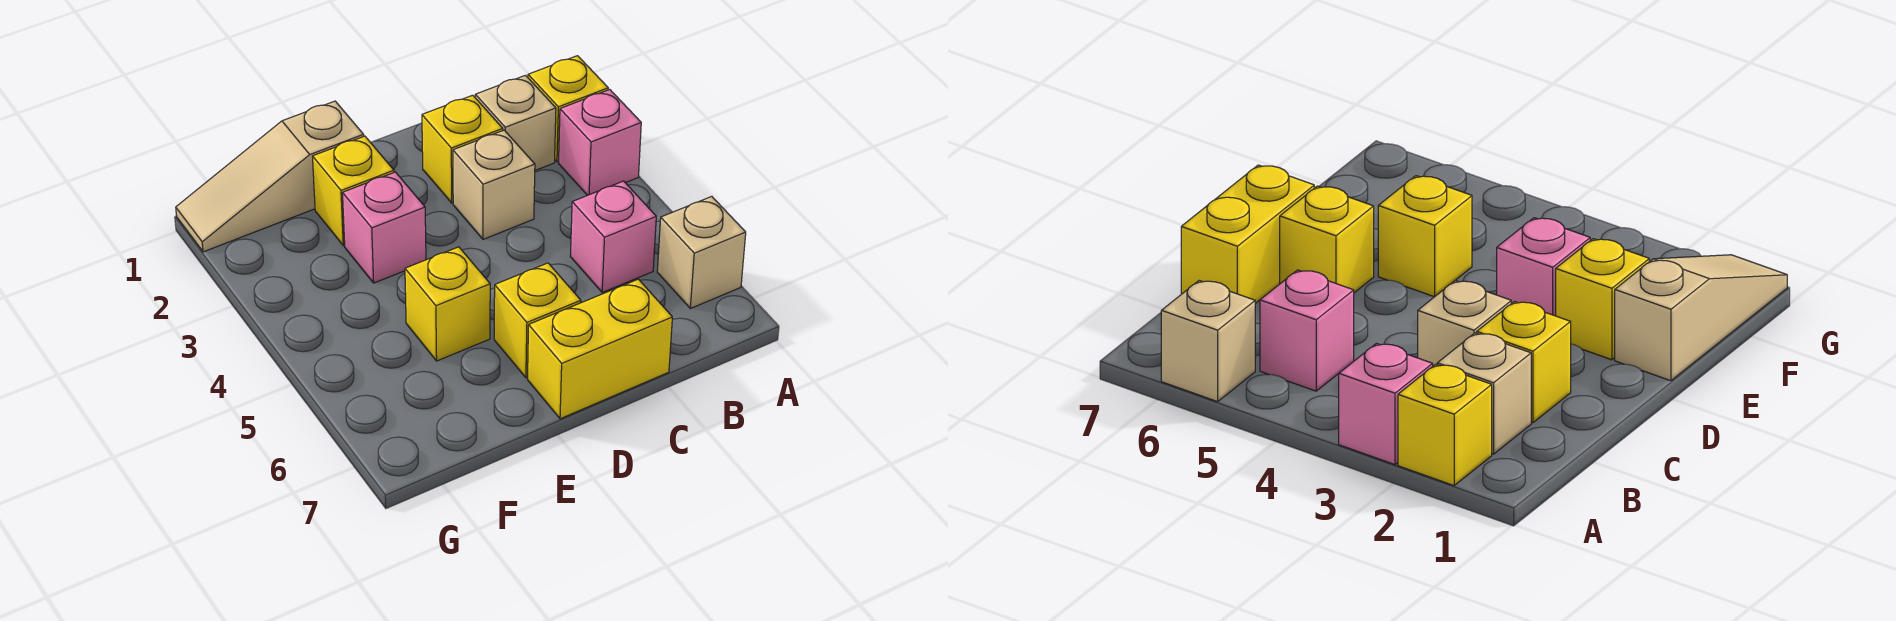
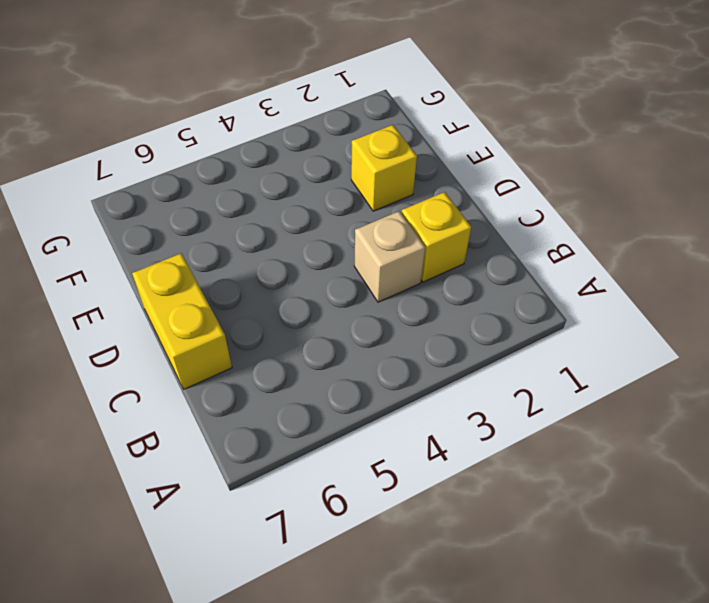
none -> yellow brick A2 level 1
none -> pink brick A3 level 1
none -> tan brick A6 level 1

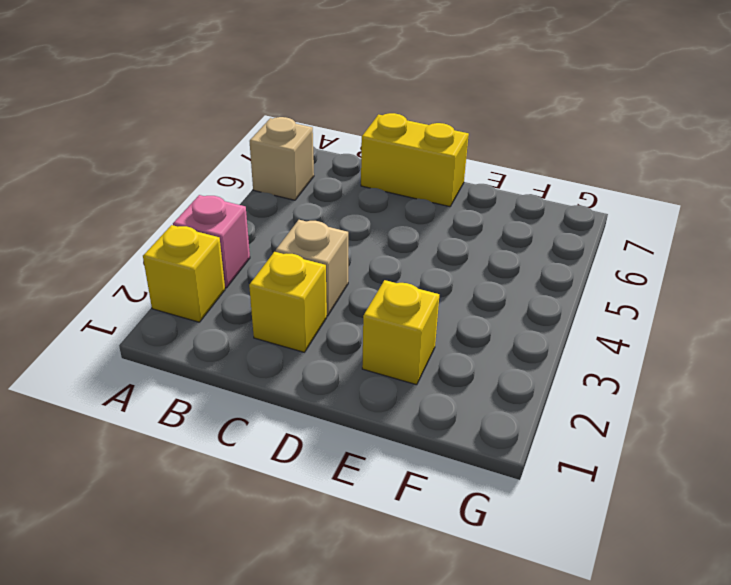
none -> tan brick B2 level 1
none -> pink brick B5 level 1
none -> yellow brick D6 level 1

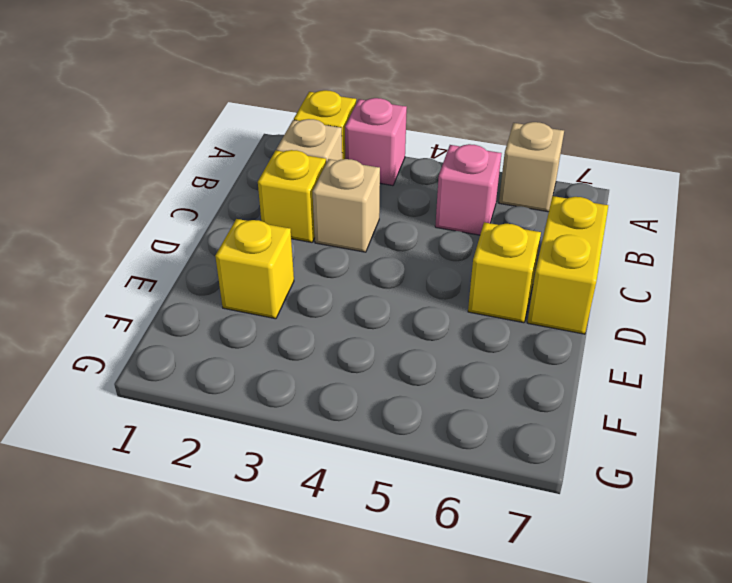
none -> tan slope E1:G1 level 1 top E
none -> pink brick E3 level 1
none -> yellow brick E5 level 1

